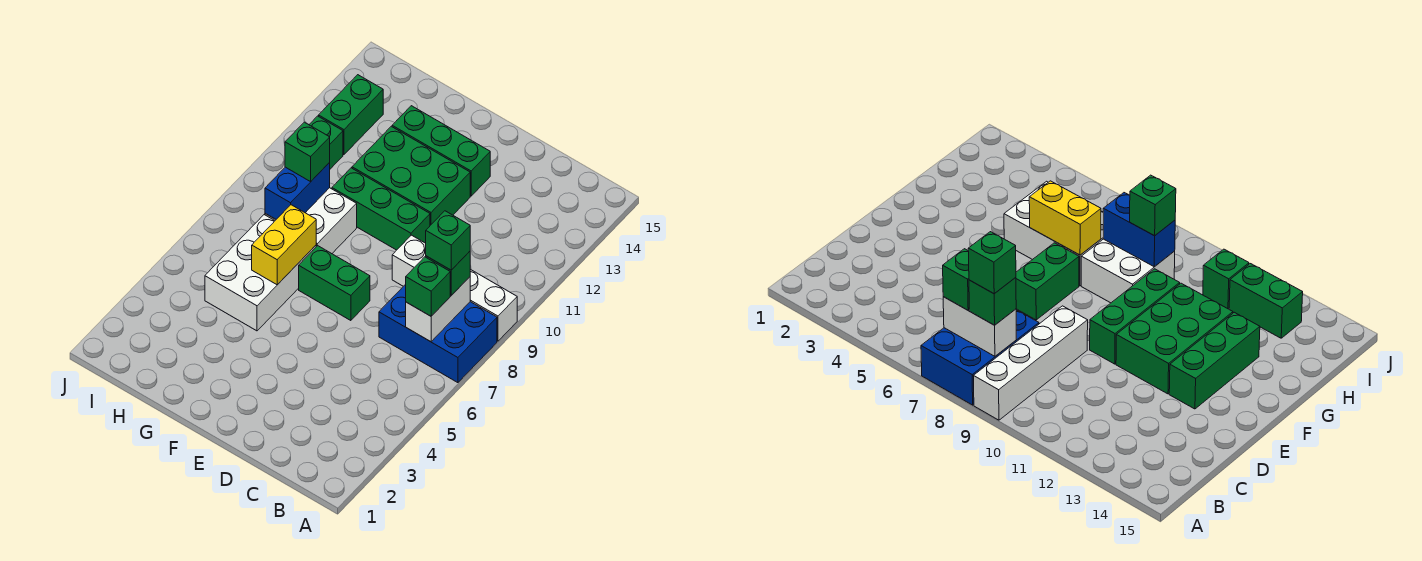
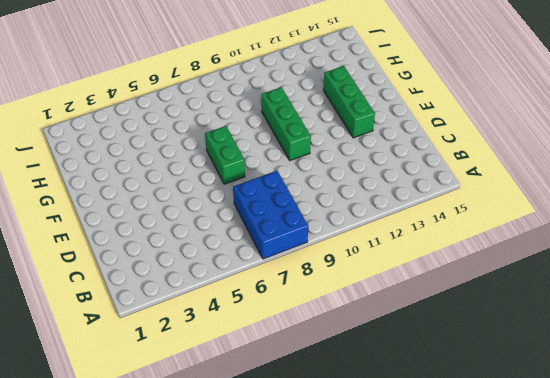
none -> white brick A9:D9 level 1
none -> green brick E11:G12 level 1
none -> white brick G5:H7 level 1

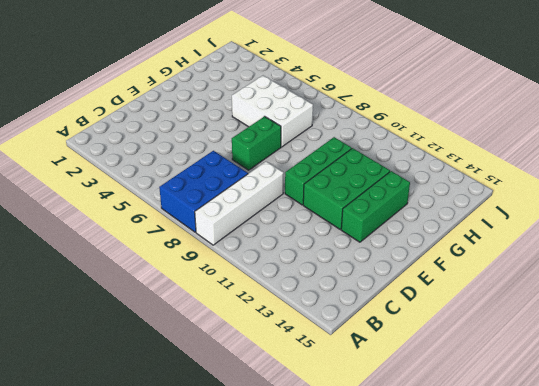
none -> white brick G8:H9 level 1
none -> green brick I11 level 1
none -> green brick I12:I13 level 1

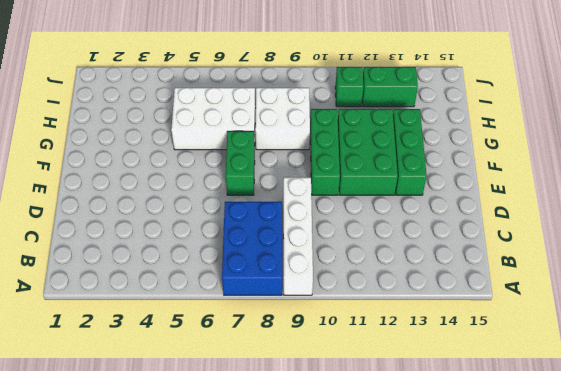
none -> white brick B7:B8 level 2
none -> yellow brick G6:G7 level 2
none -> blue brick H8:H9 level 2

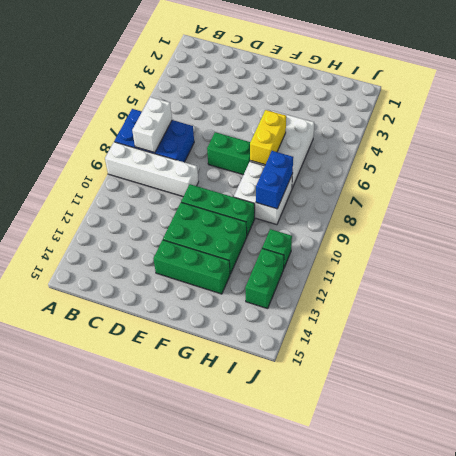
none -> green brick B7 level 3
none -> green brick B8 level 3
none -> green brick H9 level 3

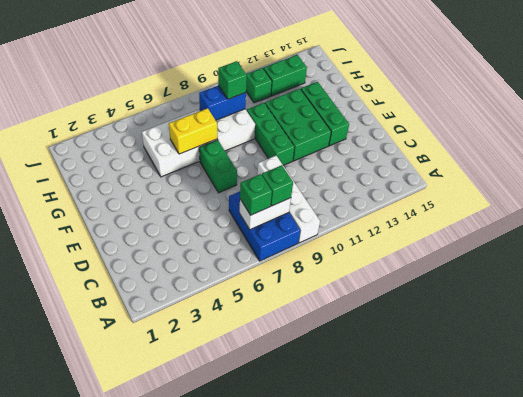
none -> green brick B8 level 4

